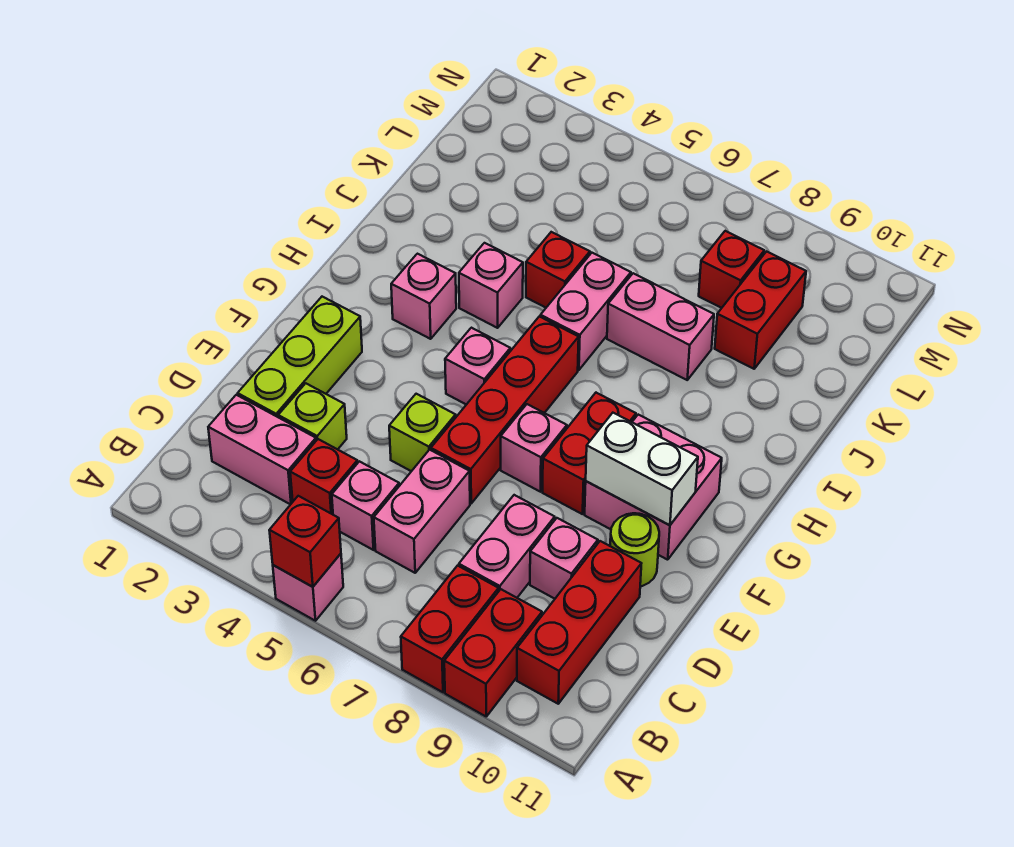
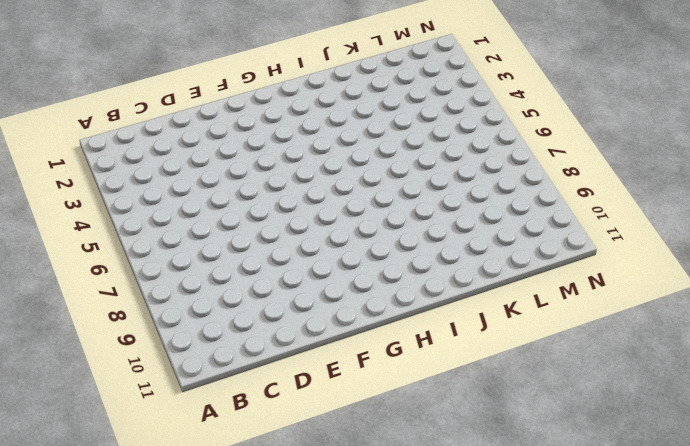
none -> pink brick A5 level 1
none -> red brick A8:B8 level 1
none -> red brick A9:B9 level 1

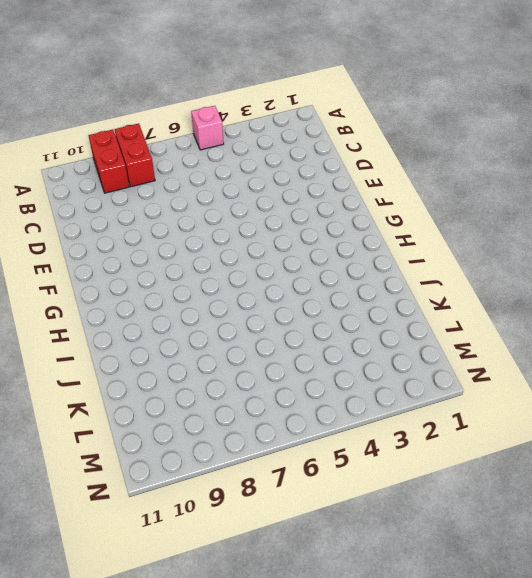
none -> red brick B10:D10 level 1
none -> pink brick C2:C3 level 1
none -> red brick C4 level 1

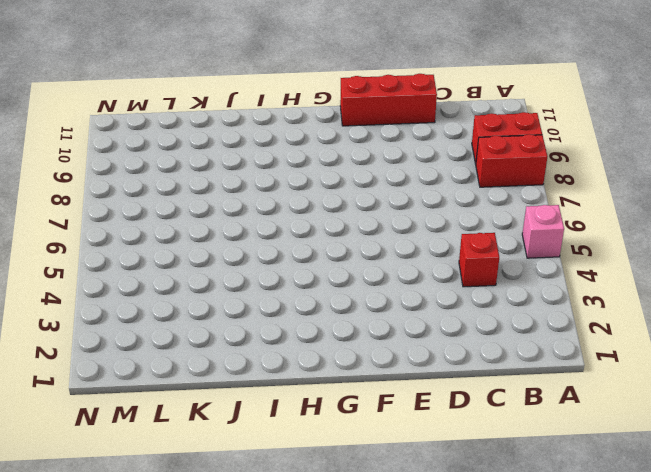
red brick D11:F11 level 1 -> red brick B10:D10 level 1
none -> pink brick C2:C3 level 1
none -> pink brick C5 level 1
none -> pink brick C6:D6 level 1

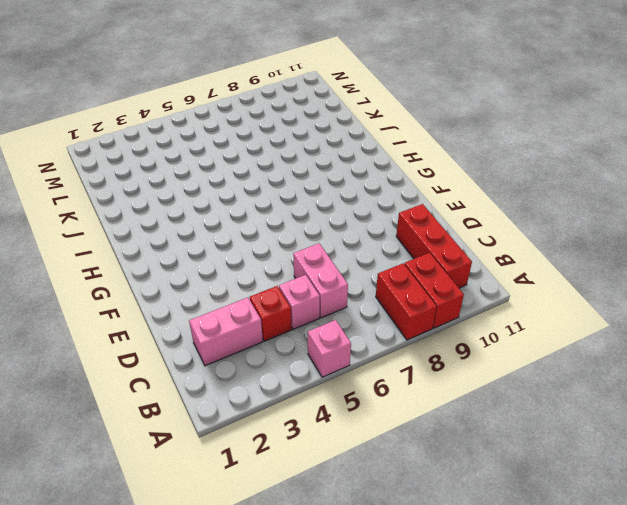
none -> pink brick C8:D8 level 1
none -> lime brick D2:F2 level 1
none -> lime brick D3 level 1

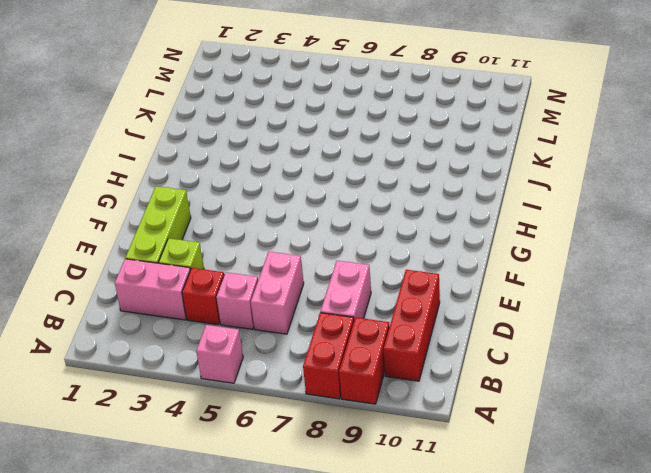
none -> pink brick D9 level 1
none -> lime brick E5 level 1
none -> red brick E6:H6 level 1

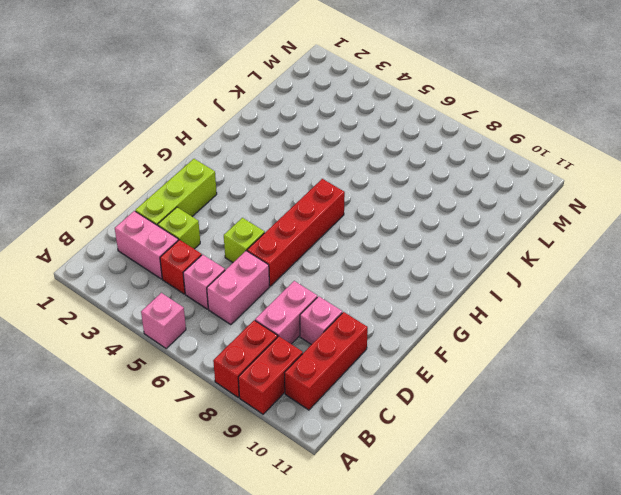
none -> lime round brick E10 level 1
none -> pink brick F7 level 1
none -> red brick F8:G8 level 1

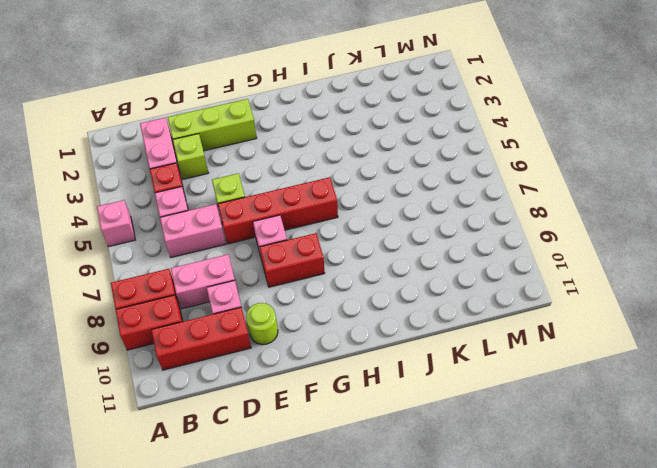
none -> pink brick F9:G10 level 1
none -> pink brick G5 level 1
none -> pink brick H3 level 1

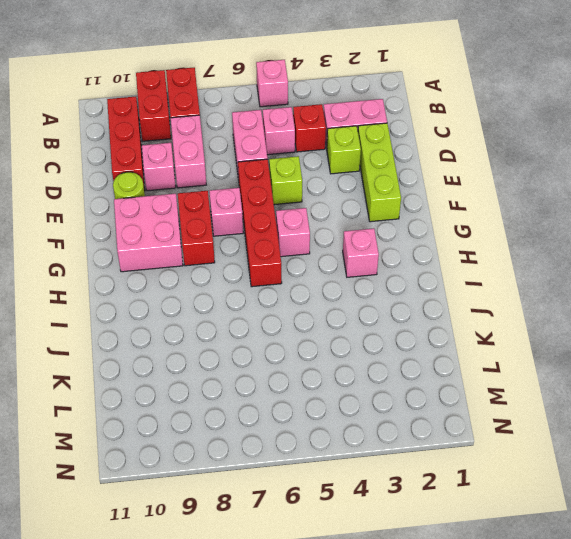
none -> pink brick I4 level 1
none -> pink brick I6:J6 level 1
none -> red brick J5 level 1

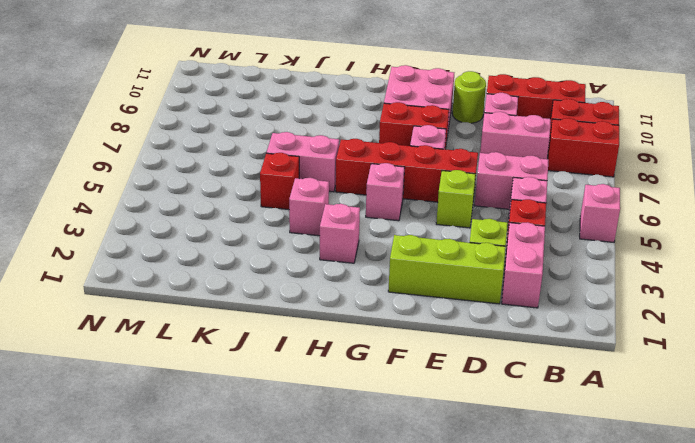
none -> pink brick J7:J8 level 1
none -> red brick K9:L9 level 1
none -> red brick L8 level 1

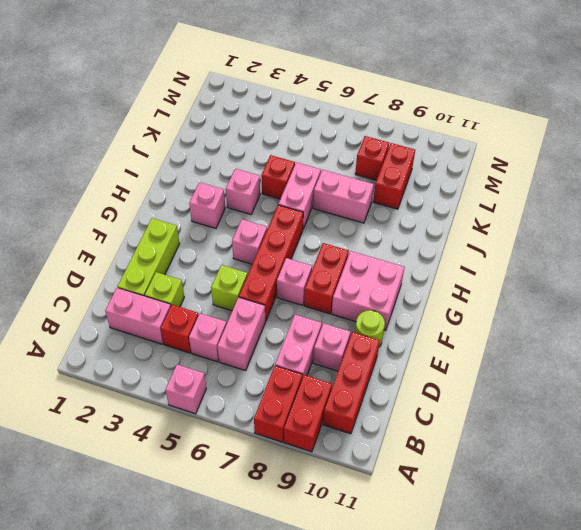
none -> red brick A5 level 2
none -> white brick F9:F10 level 2

